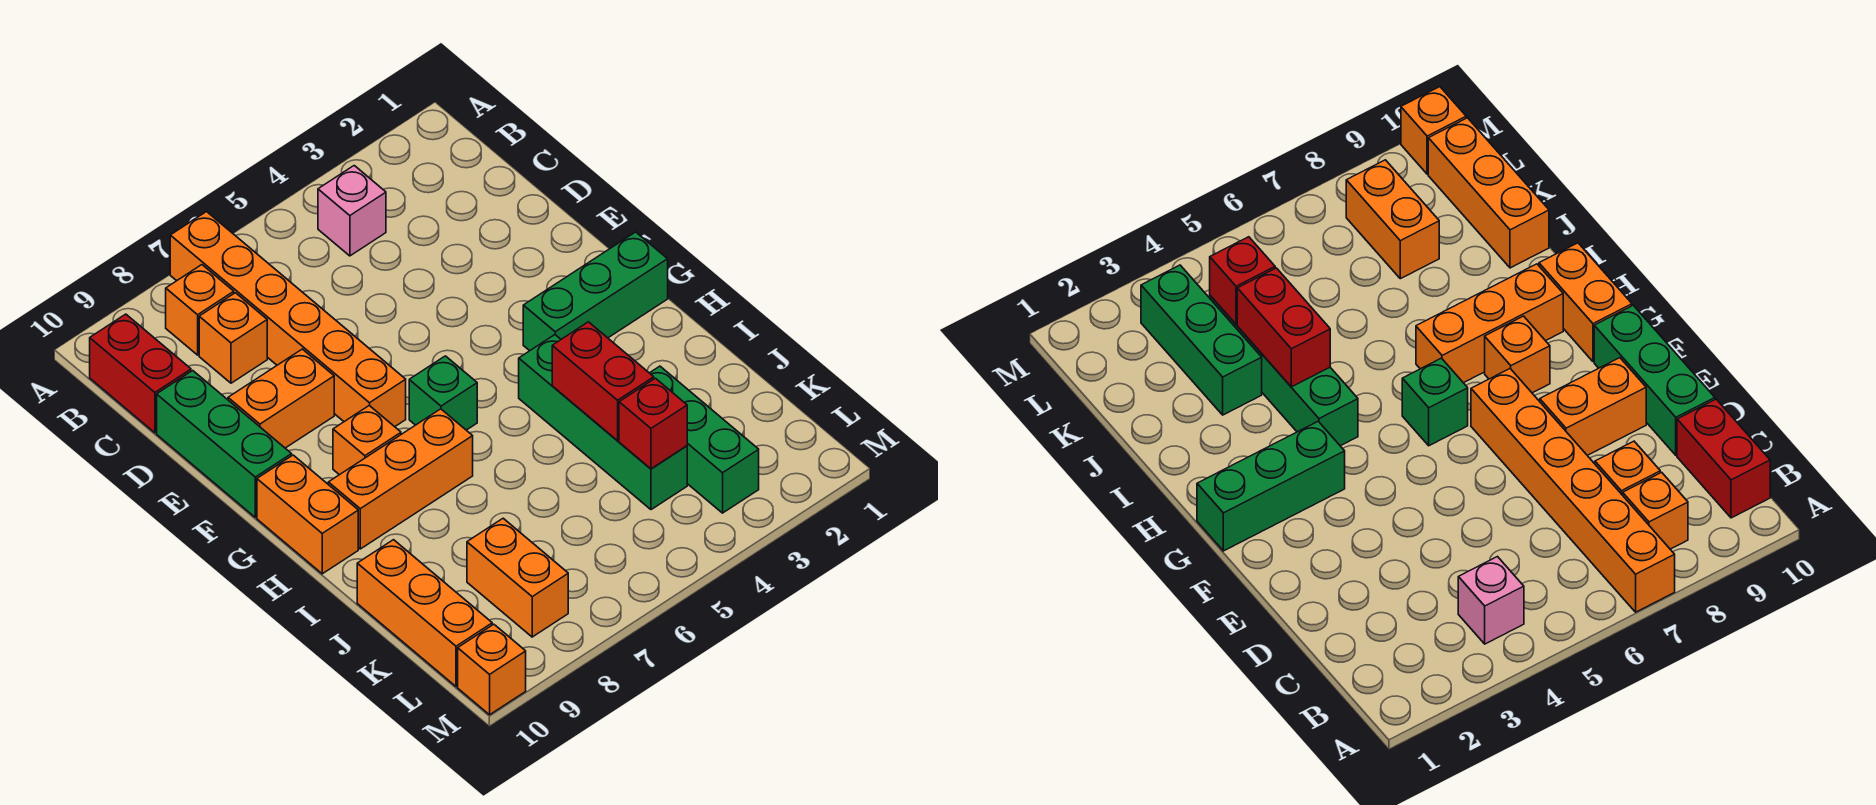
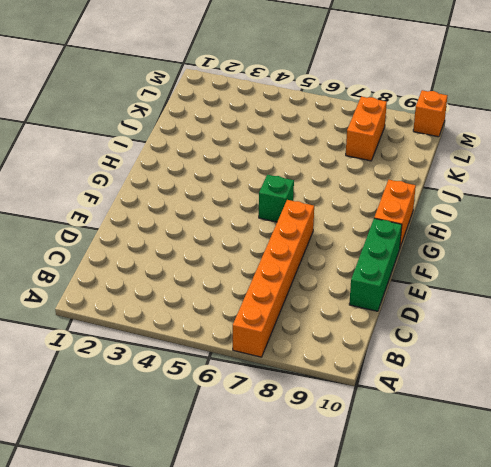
none -> pink brick B4 level 1
none -> orange brick B8 level 1
none -> red brick B10:C10 level 1

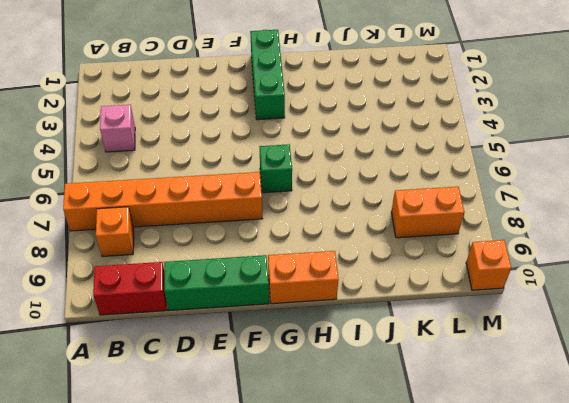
none -> orange brick C8 level 1
none -> orange brick E8:E9 level 1
none -> orange brick G8 level 1

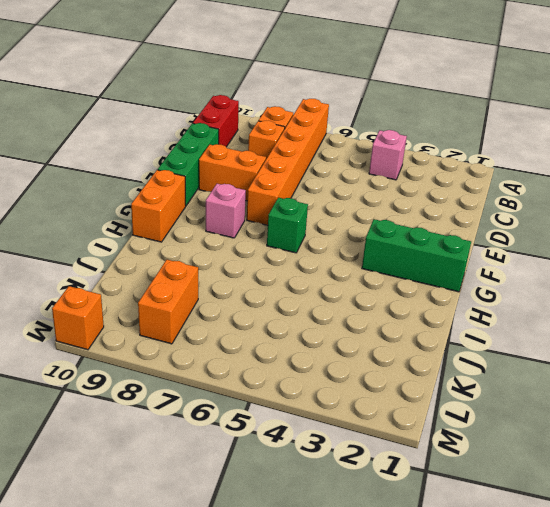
pink brick G8 level 1 -> orange brick G8 level 1
none -> green brick H4:K4 level 1
none -> orange brick H7:H9 level 1
none -> green brick J3:L3 level 1

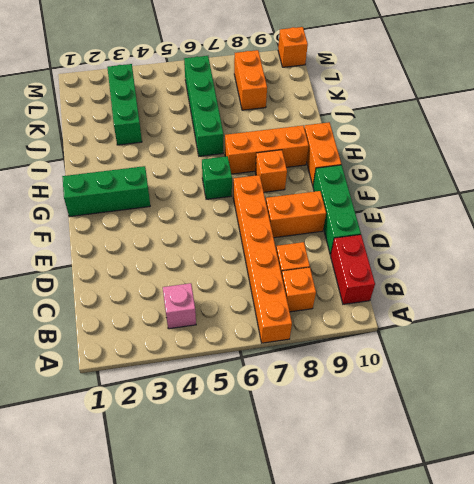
green brick I6:L6 level 1 -> green brick H4:K4 level 1
none -> orange brick J10:L10 level 1
none -> red brick I4:J4 level 2
none -> red brick K4 level 2

